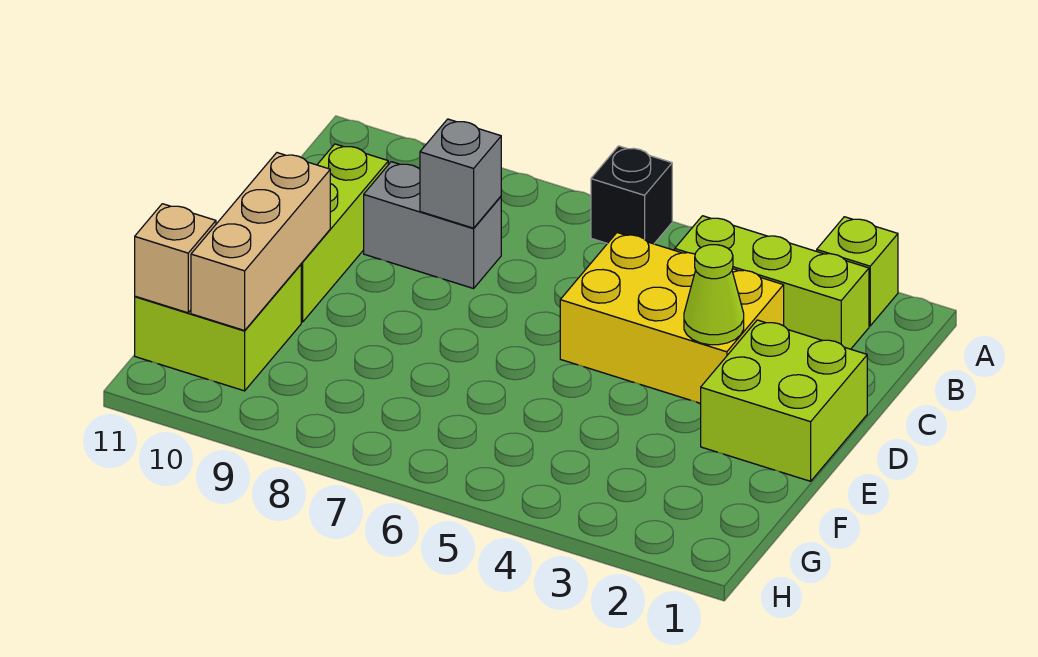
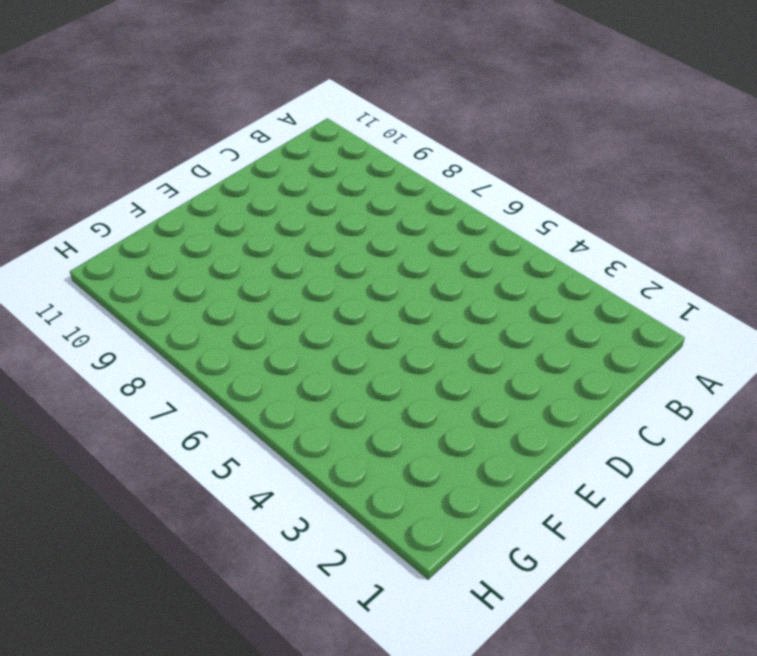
none -> lime brick A2 level 1
none -> black brick A6 level 1
none -> lime brick B2:B4 level 1

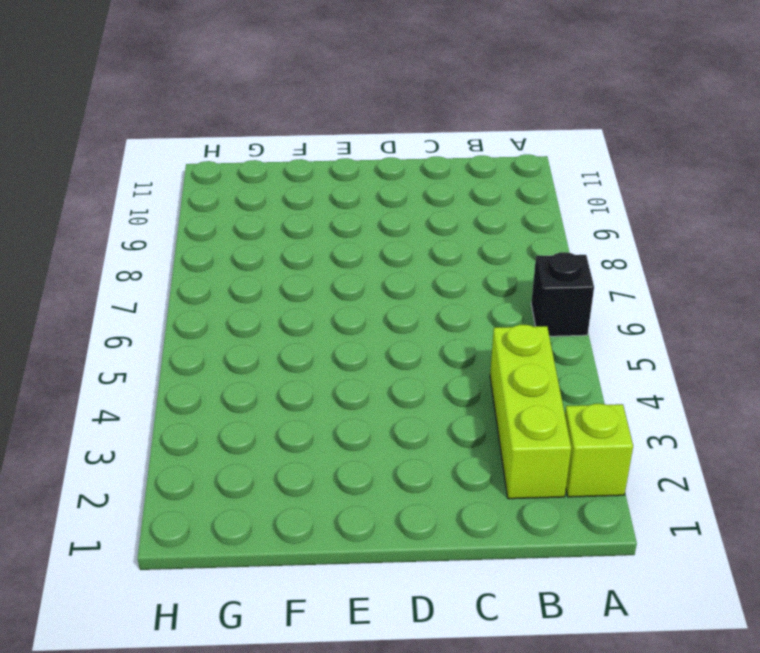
none -> yellow brick C3:D5 level 1
none -> grey brick C8:C9 level 1
none -> lime brick C10:E10 level 1

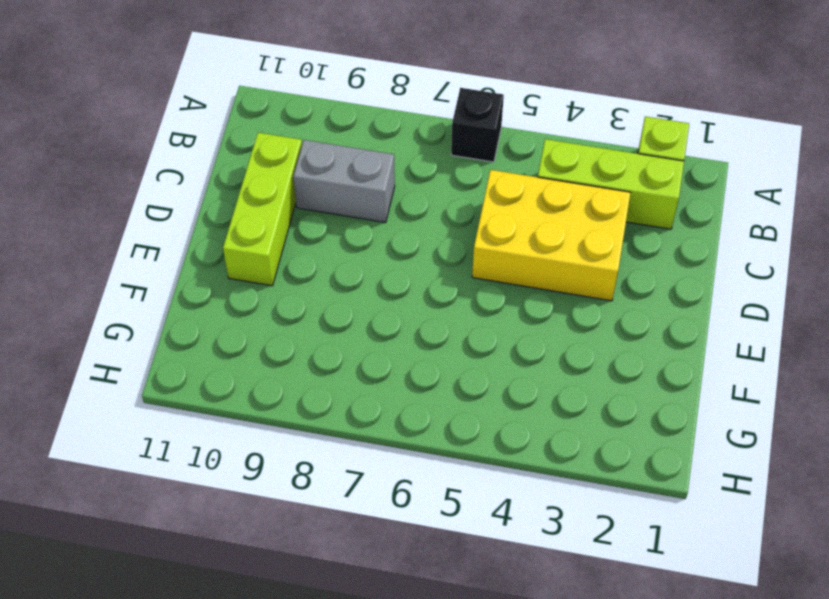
none -> lime brick D1:E2 level 1
none -> lime brick F10:G11 level 1
none -> grey brick C8 level 2

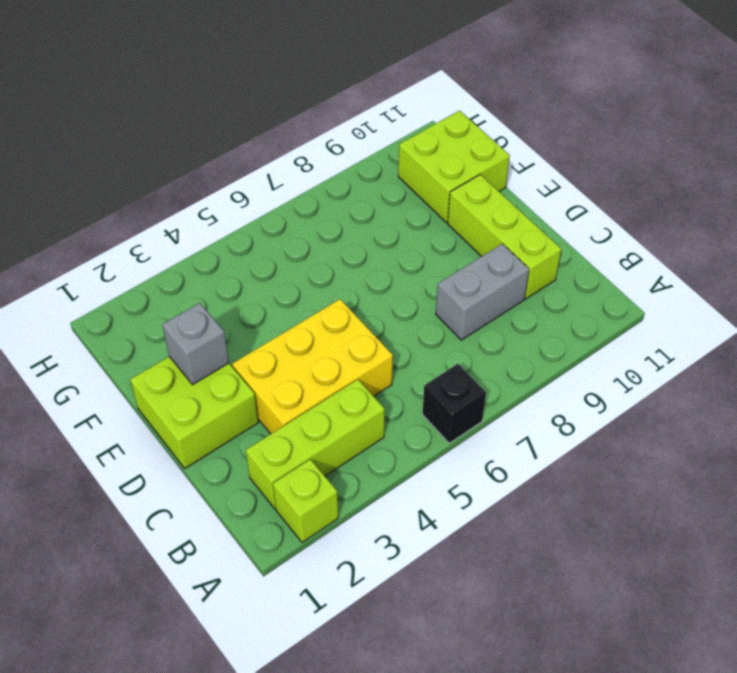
grey brick E2 level 2 -> grey brick C8 level 2
none -> lime cone D3 level 2
none -> tan brick E10:G10 level 2
none -> tan brick G11 level 2

